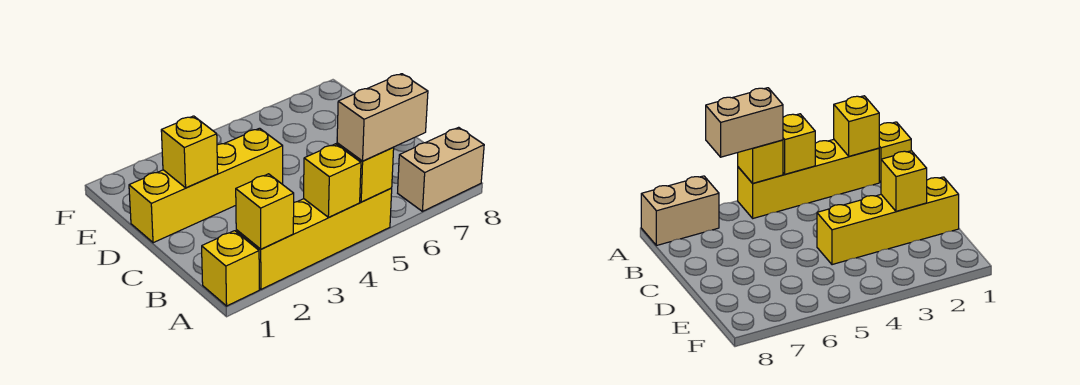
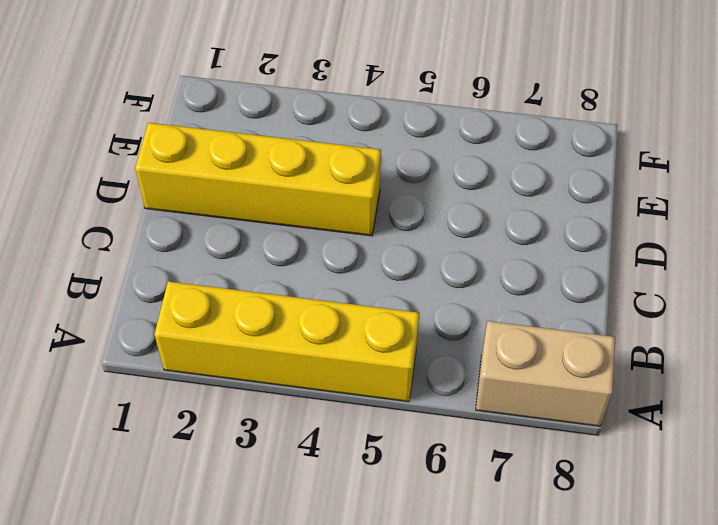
none -> yellow brick A1 level 1
none -> yellow brick A2 level 2

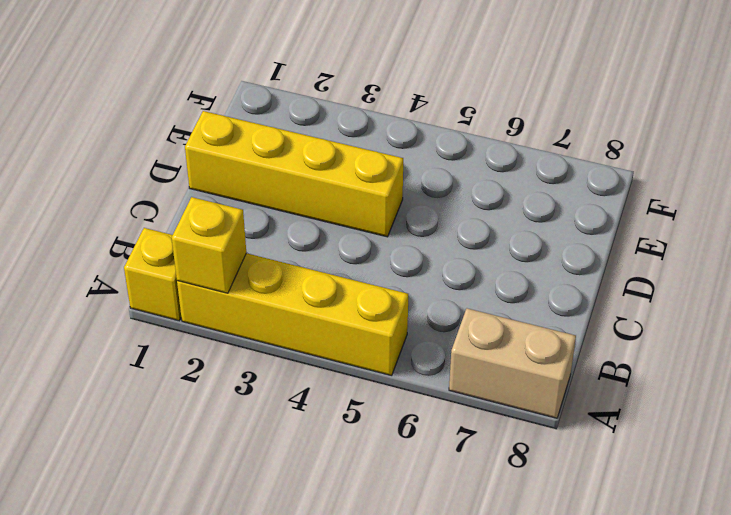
none -> yellow brick A4 level 2
none -> yellow brick A5 level 2

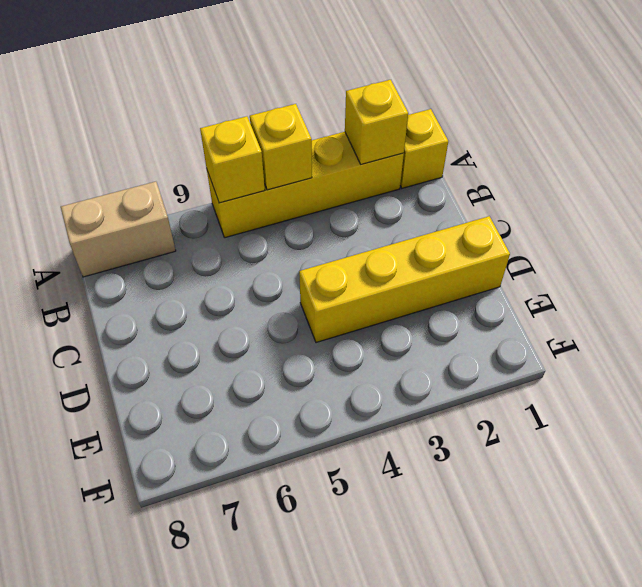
none -> yellow brick D2 level 2
none -> tan brick A5:A6 level 3

